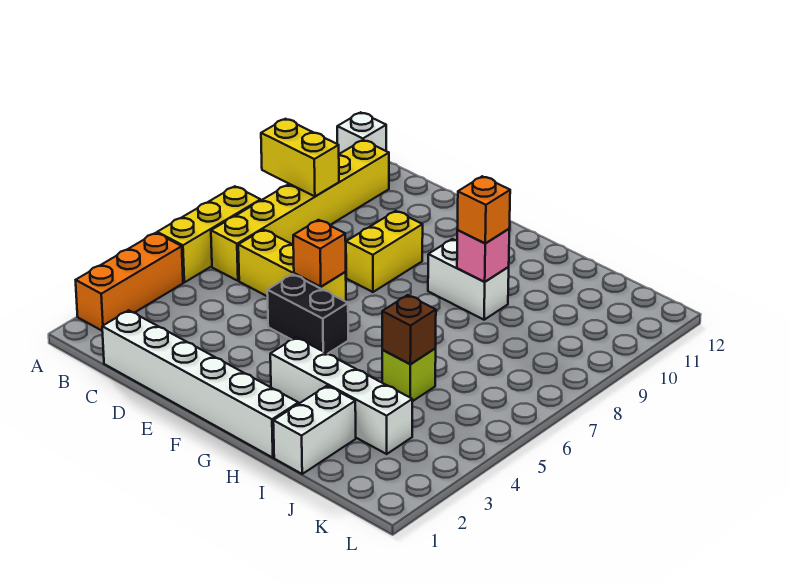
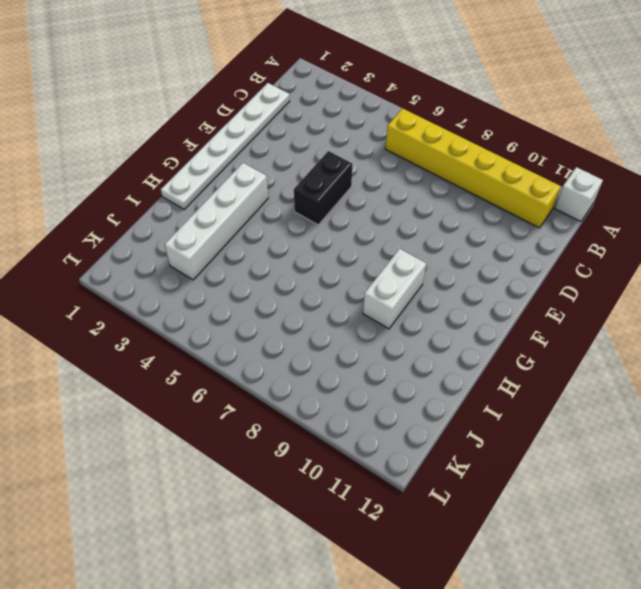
white plate C1:H1 level 1 -> white brick C1:H1 level 1
none -> orange brick A2:A4 level 1
none -> yellow brick A5:A7 level 1
none -> yellow brick C6:E6 level 1

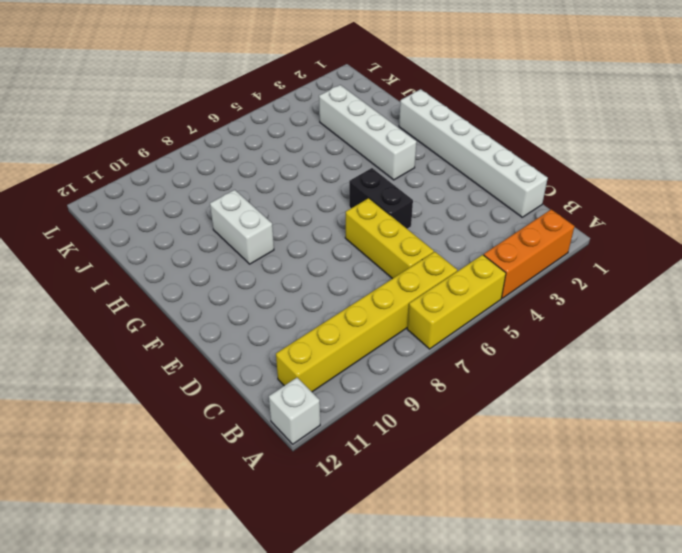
none -> yellow brick E8:E9 level 1
none -> white brick I1:I2 level 1
none -> lime brick I5 level 1

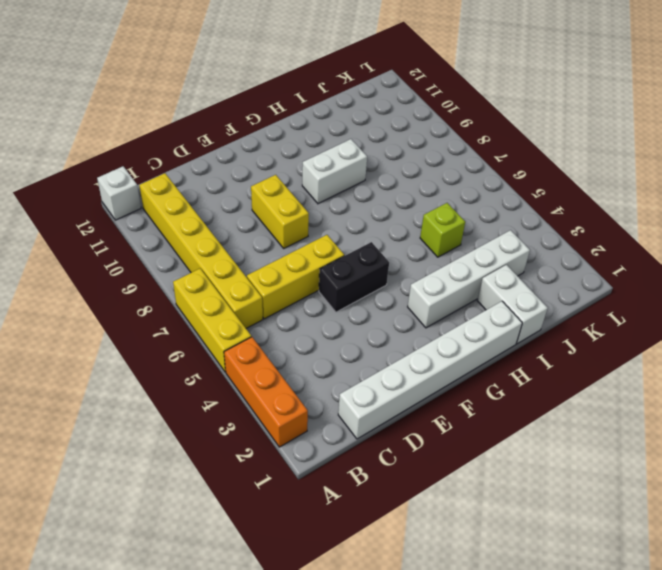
none -> yellow brick A9:B9 level 2
none -> orange brick E6 level 2
none -> pink brick H9 level 2

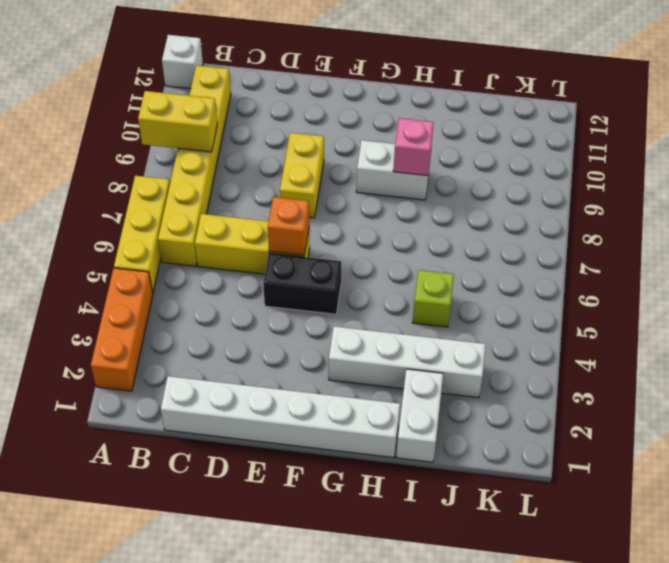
none -> brown brick I5 level 2
none -> orange brick H9 level 3

